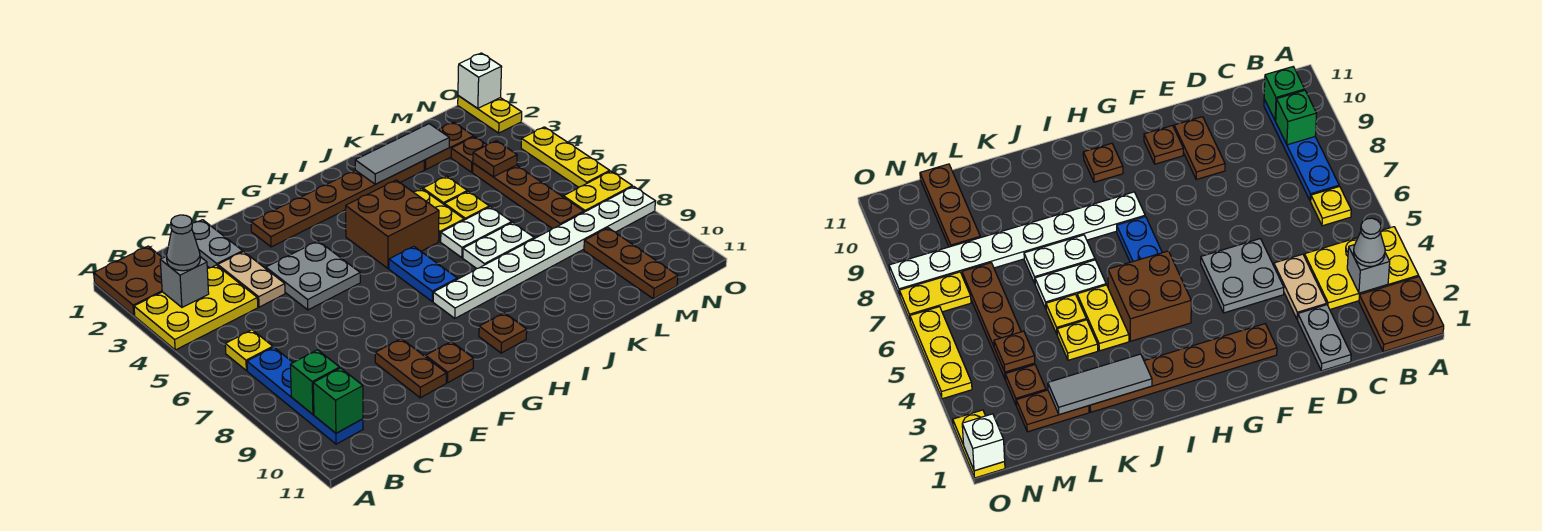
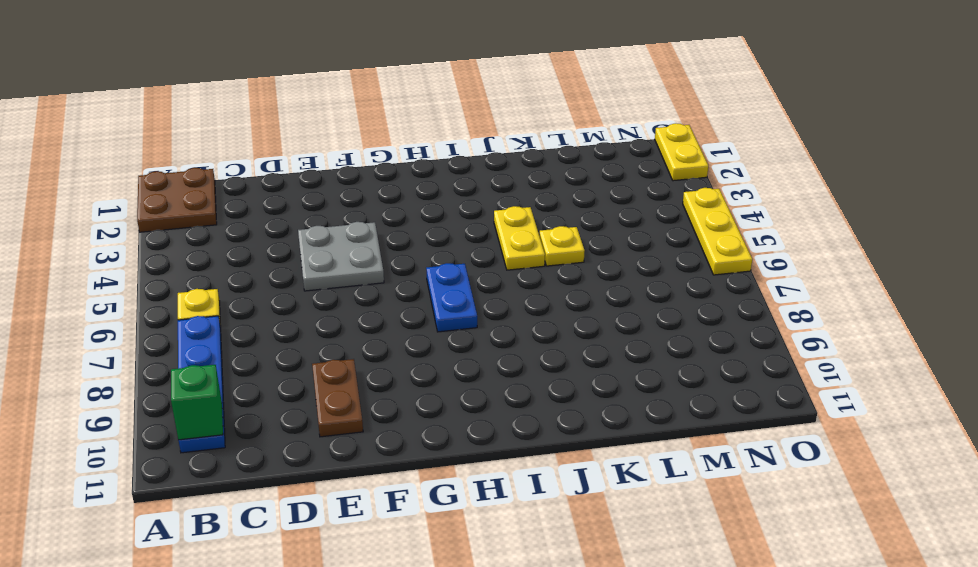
none -> yellow plate A3:C4 level 1
none -> grey plate D1:D2 level 1
none -> tan plate D3:D4 level 1
none -> brown plate F2:K2 level 1

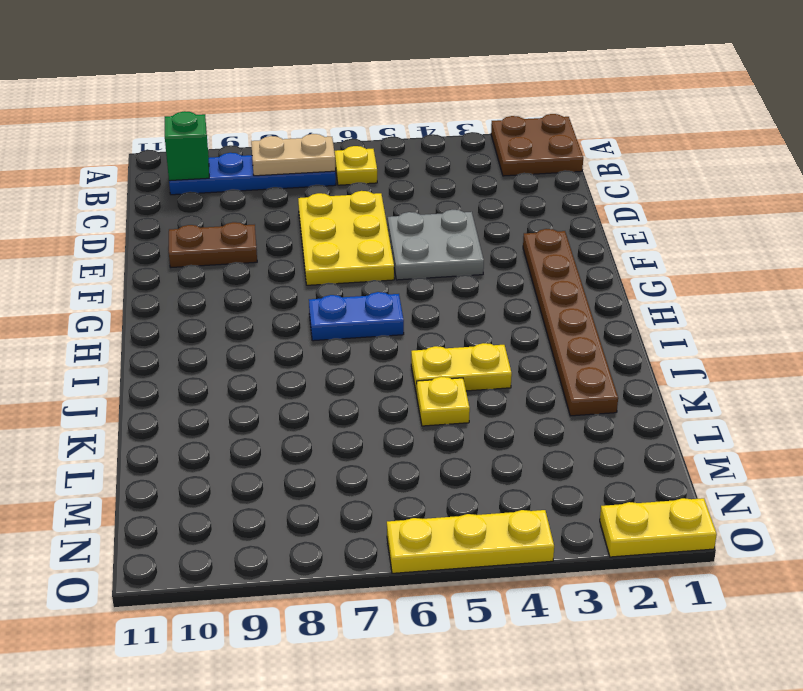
tan plate B7:B8 level 2 -> tan plate D3:D4 level 1
yellow plate D6:F7 level 1 -> yellow plate A3:C4 level 1
none -> grey plate D1:D2 level 1
none -> brown plate F10 level 1
none -> brown brick H4:I5 level 1
none -> white plate H8:O8 level 1

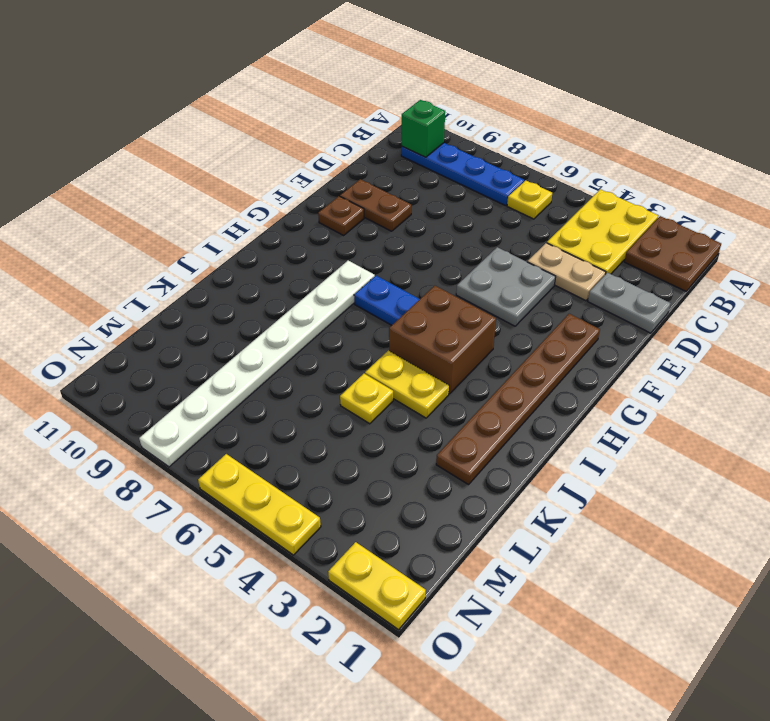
none -> brown plate H10 level 1
none -> white plate J6:K6 level 1
none -> white plate J7:K7 level 1
none -> yellow plate K4 level 1

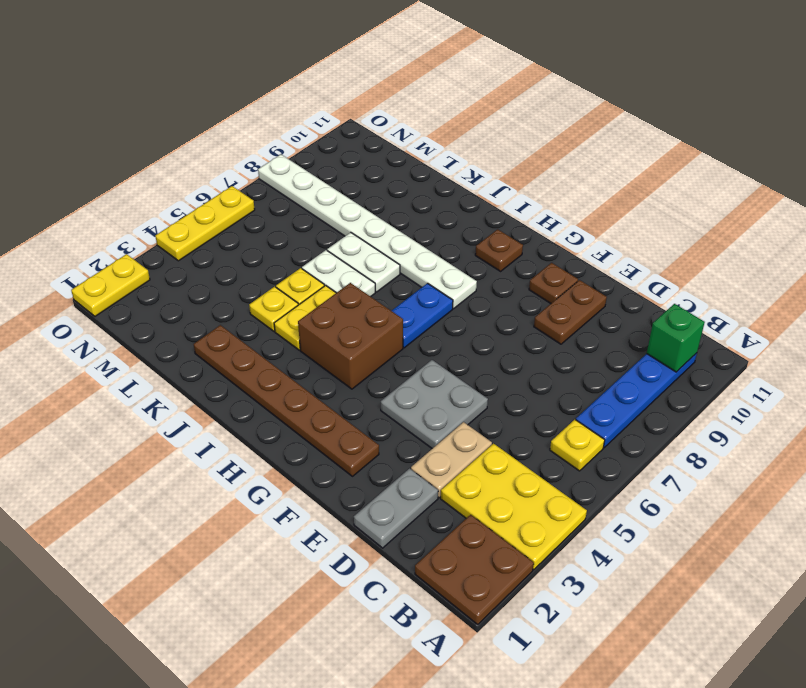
none -> brown plate L2:M2 level 1
none -> brown plate M3 level 1
none -> brown plate M4:M7 level 1
none -> brown plate M9:M11 level 1

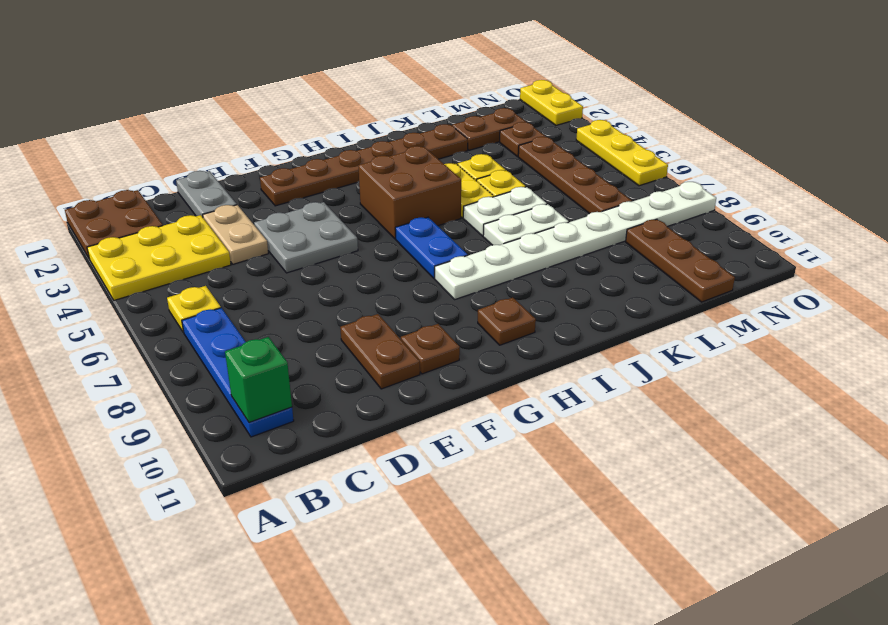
none -> yellow plate N7:O7 level 1
none -> grey brick B3 level 2
none -> green brick B9 level 2
none -> grey tile J2:L2 level 2

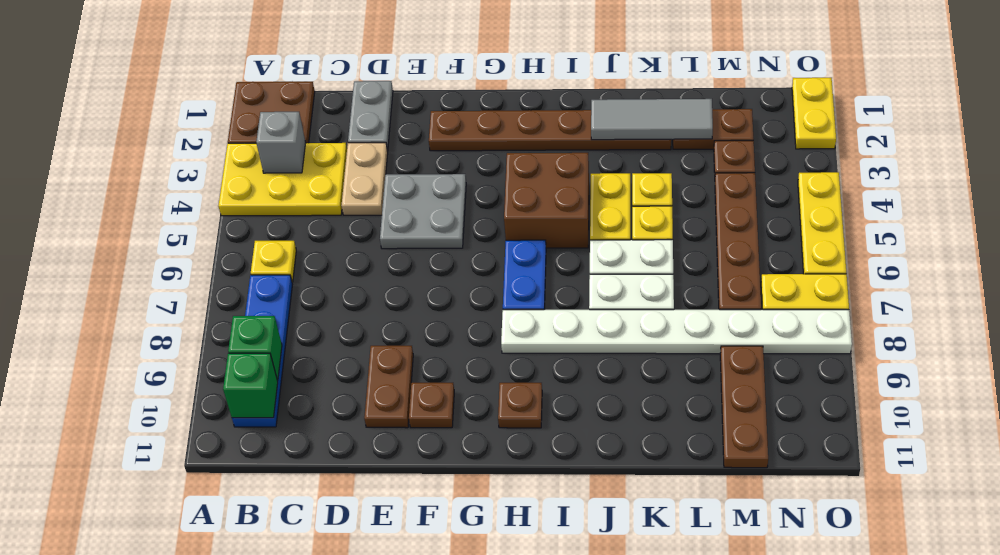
none -> brown plate M4 level 2
none -> white brick O1 level 2
none -> grey cone B3 level 3

